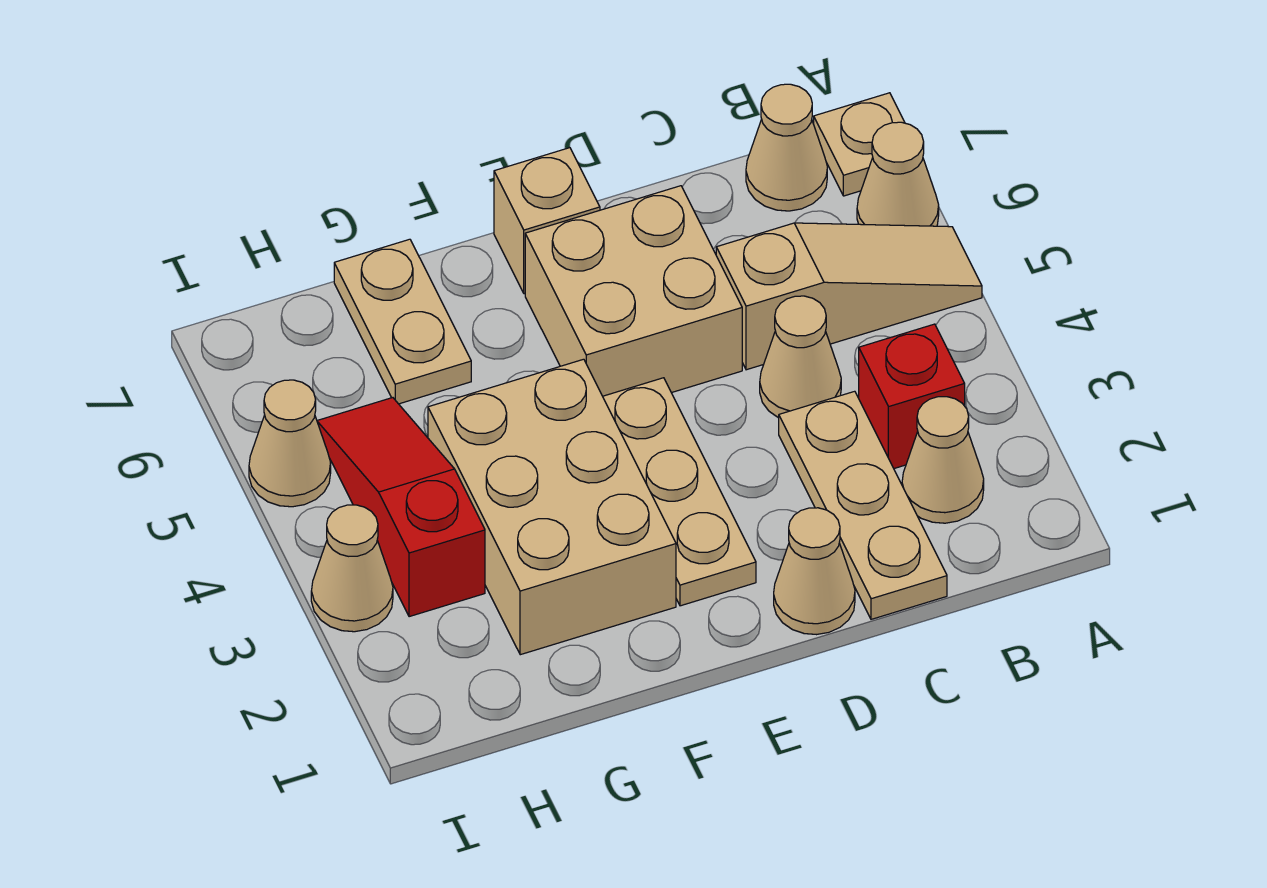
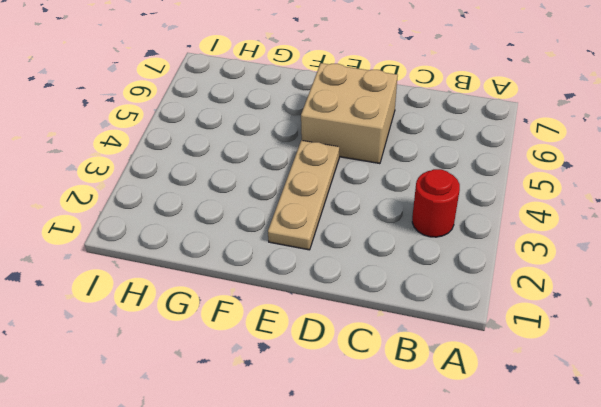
red round brick B3 level 1 -> red brick B3 level 1
none -> tan slope A5:C5 level 1 top C
none -> tan cone A6 level 1
none -> tan plate A7 level 1

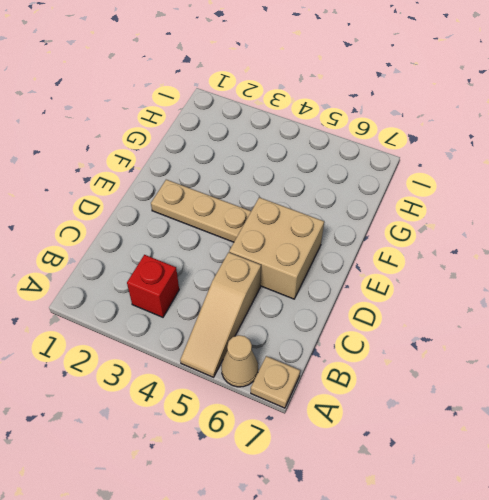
none -> tan cone B2 level 1
none -> tan cone B7 level 1
none -> tan plate C1:C3 level 1

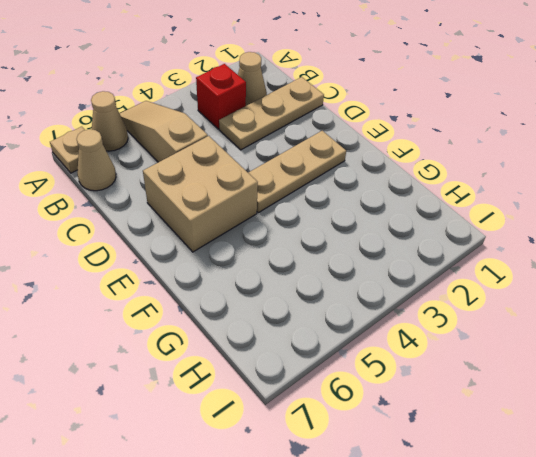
none -> tan cone C4 level 1
none -> tan cone D1 level 1
none -> tan brick E7 level 1

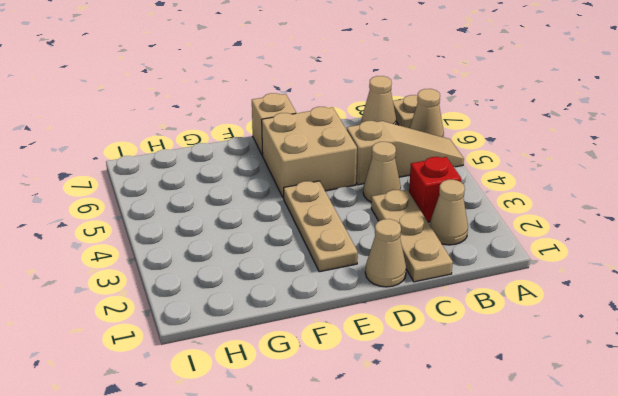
none -> tan brick F2:G4 level 1
none -> tan plate G6:G7 level 1
none -> red slope H3:H5 level 1 top 3

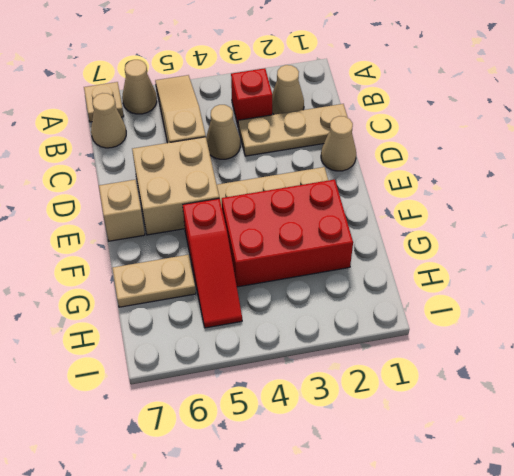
red brick F2:G4 level 1 -> tan brick F2:G4 level 1
red slope F5:H5 level 1 top F -> red slope H3:H5 level 1 top 3
none -> tan cone I3 level 1
none -> tan cone I5 level 1

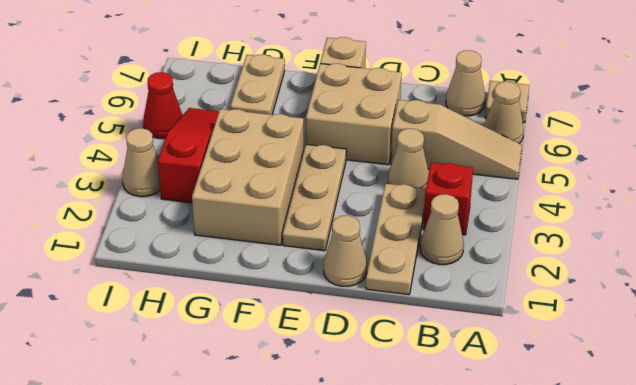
red cone I5 level 1 -> tan cone I5 level 1

